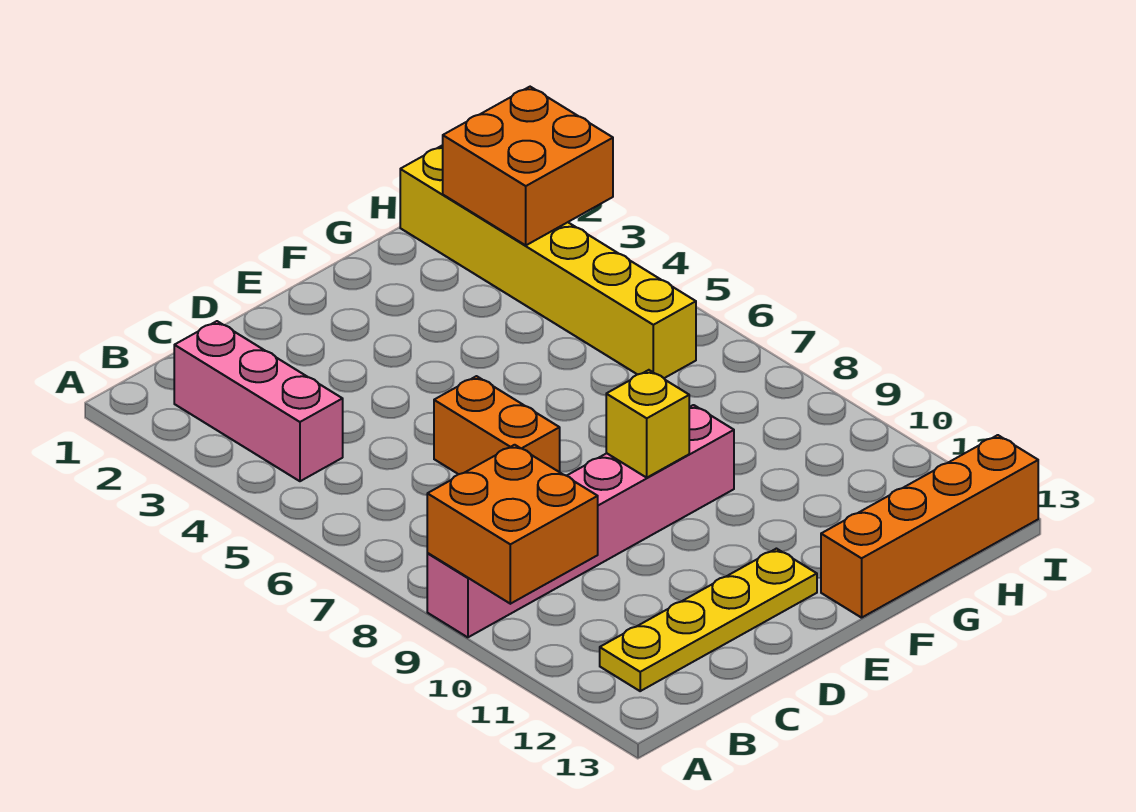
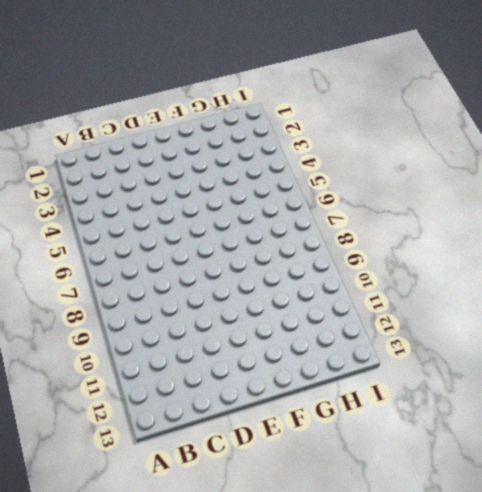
none -> pink brick A9:F9 level 1
none -> pink brick B2:B4 level 1

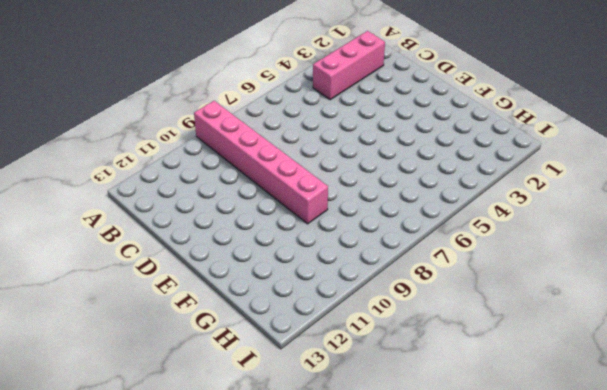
none -> yellow plate B12:E12 level 1
none -> orange brick D6:D7 level 1

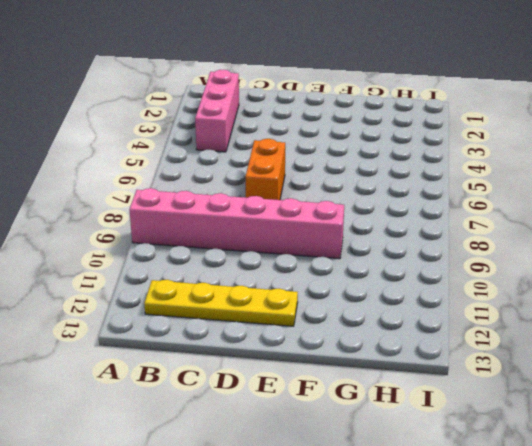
none -> orange brick F13:I13 level 1
none -> yellow brick H1:H6 level 1

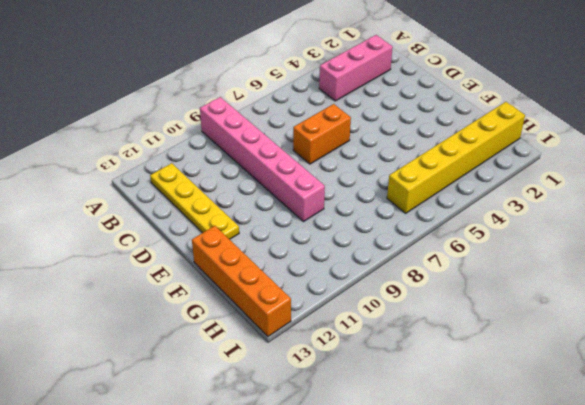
none -> orange brick A9:B10 level 2
none -> yellow brick E9 level 2

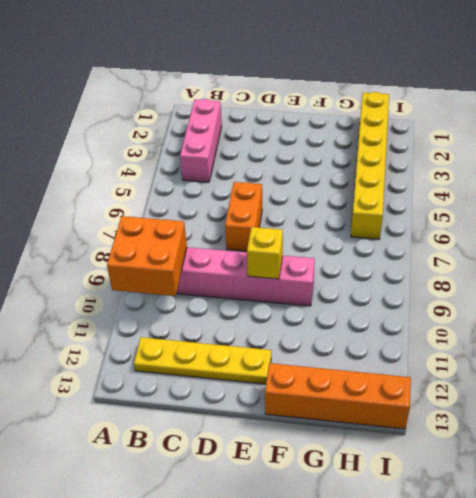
none -> orange brick H2:I3 level 2

